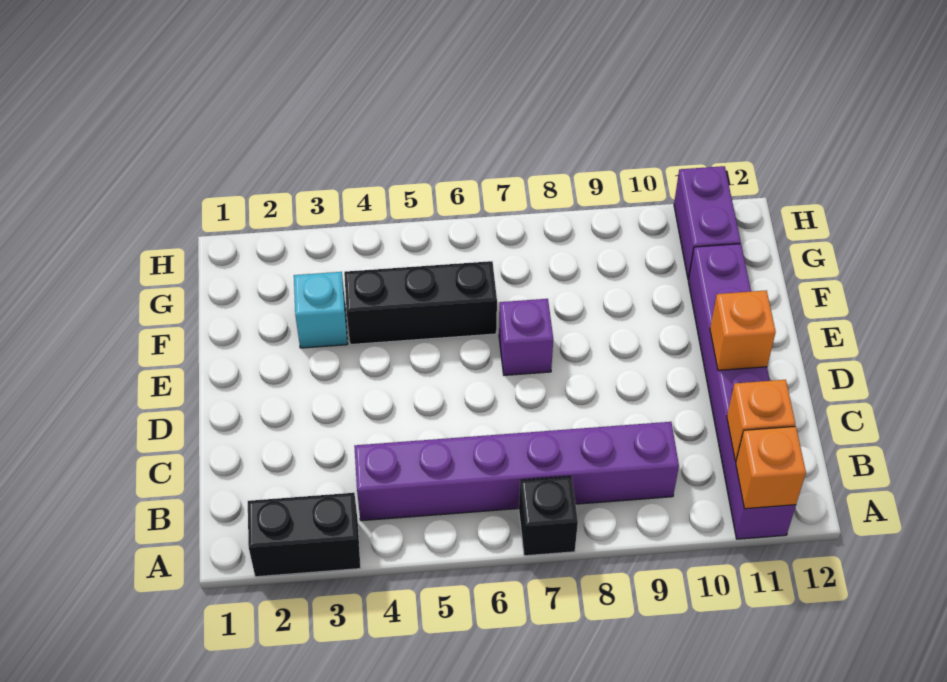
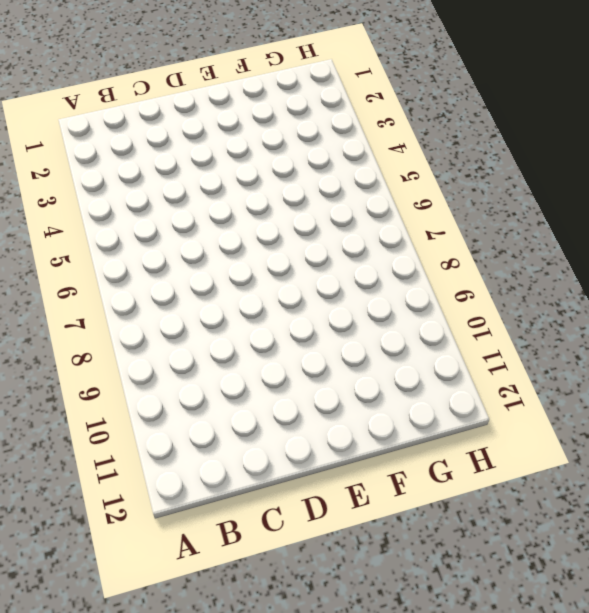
none -> black brick A2:A3 level 1
none -> black brick A7 level 1

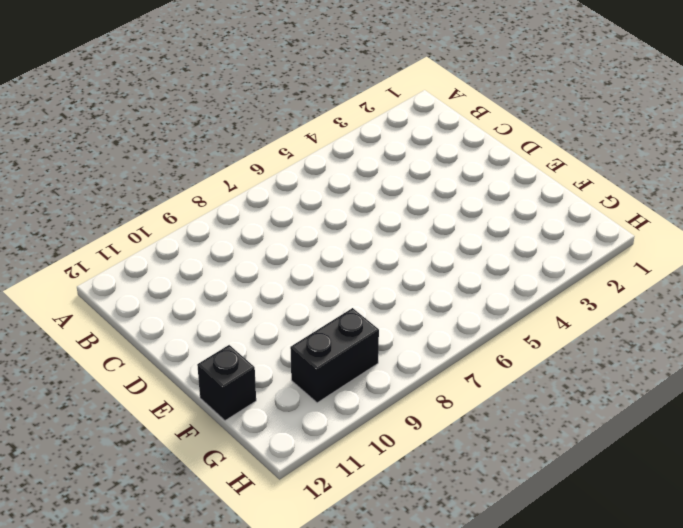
black brick F12 level 1 -> black brick A7 level 1
black brick G9:G10 level 1 -> black brick A2:A3 level 1
none -> purple brick A11:F11 level 1
none -> purple brick B4:B9 level 1

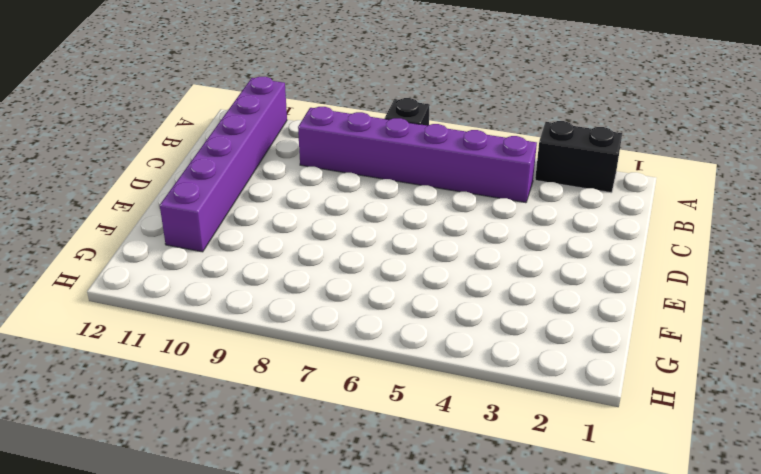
none -> purple brick E7 level 1
none -> cyan brick F3 level 1

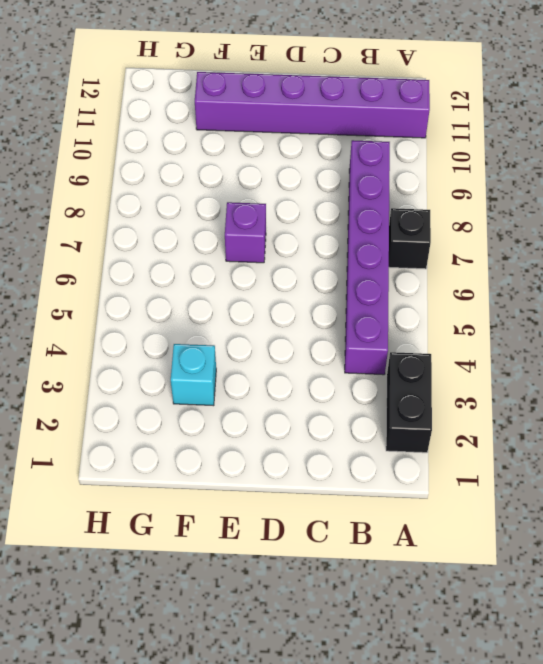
none -> black brick F4:F6 level 1
none -> purple brick G11:H11 level 1

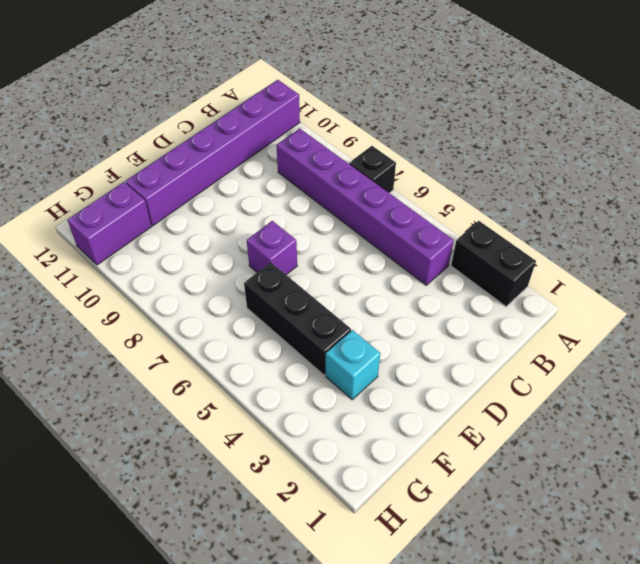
none -> orange brick A11 level 2
none -> orange brick B11 level 2

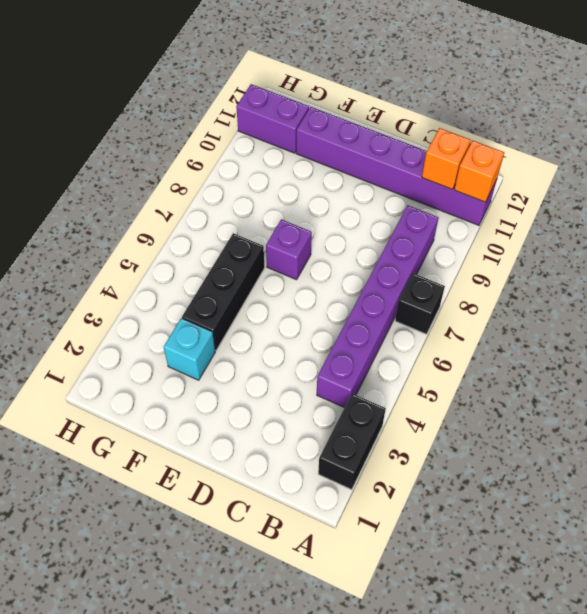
none -> orange brick D11 level 2

